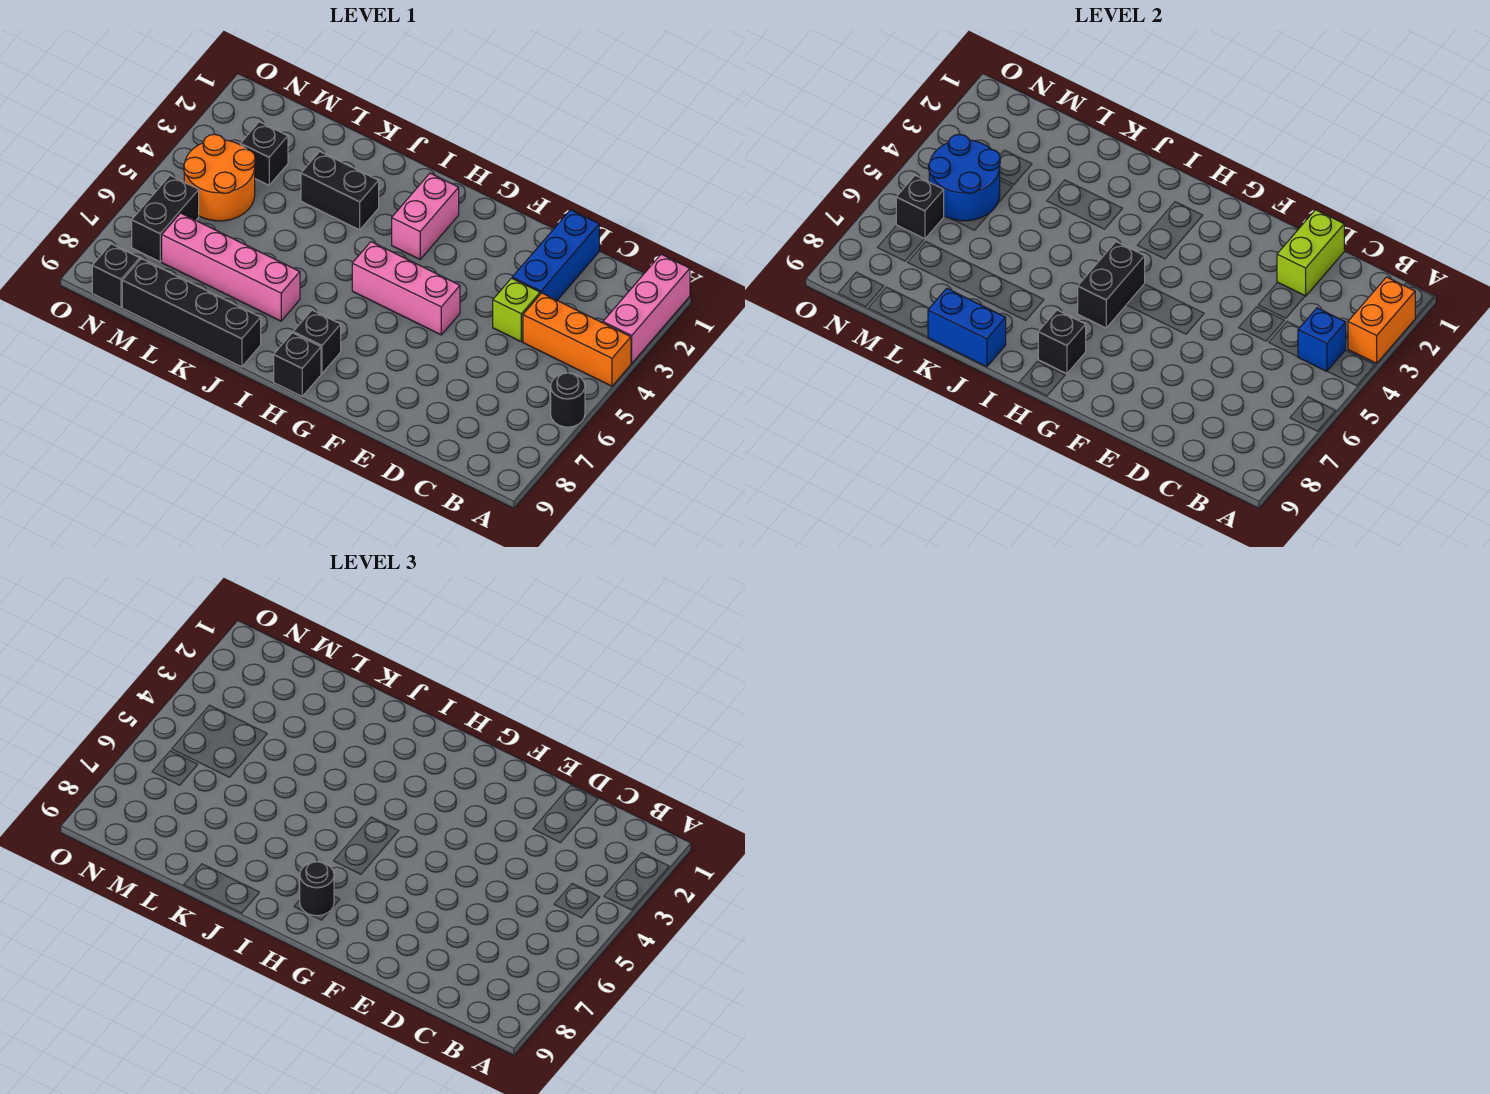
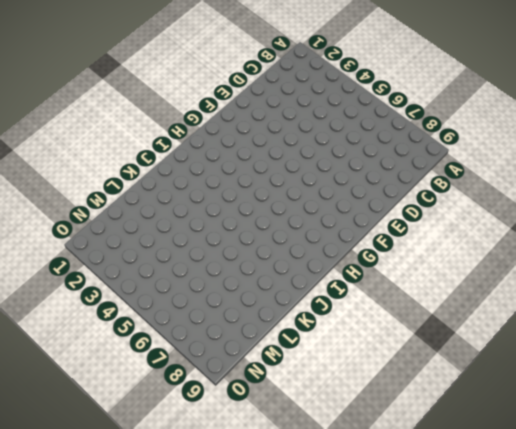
none -> pink brick A1:A3 level 1
none -> orange brick A4:C4 level 1
none -> black round brick A6 level 1

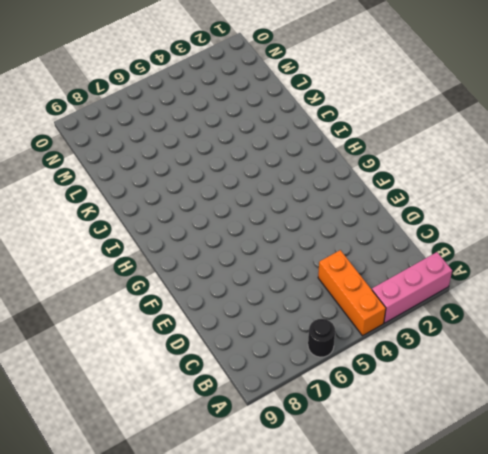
none -> blue brick D1:D3 level 1
none -> lime brick D4 level 1
none -> pink brick F5:H5 level 1

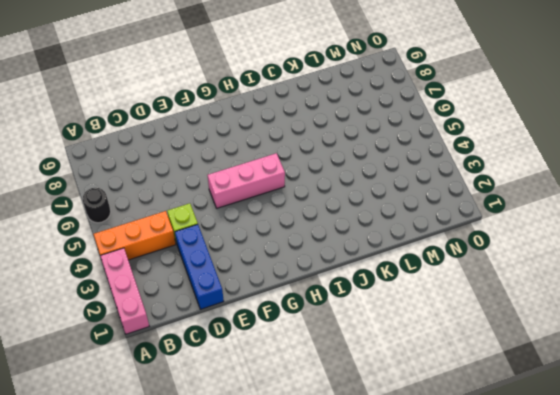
none -> pink brick H2:H3 level 1
none -> black brick H8 level 1
none -> black brick H9 level 1

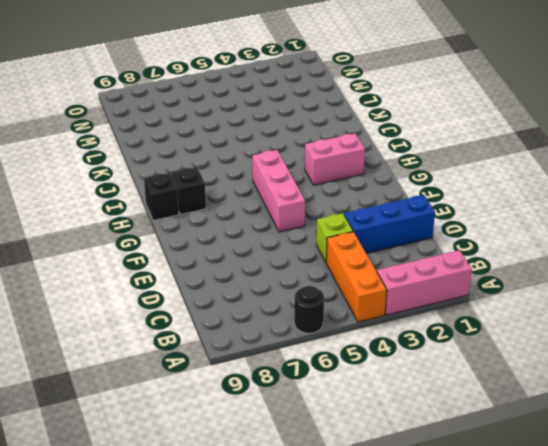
none -> black brick J3:K3 level 1
none -> pink brick J7:M7 level 1
none -> black brick J9:M9 level 1

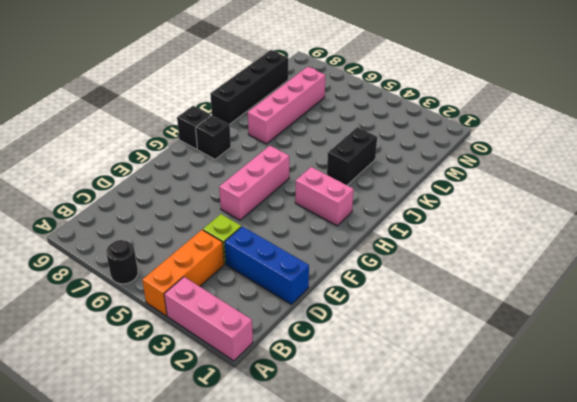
none -> black brick M3 level 1
none -> orange round brick M4:N5 level 1
none -> black brick N6:N7 level 1

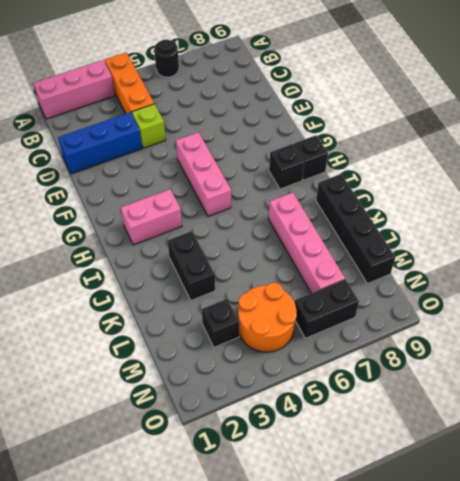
none -> black brick N9 level 1
none -> orange brick A2:A3 level 2
none -> blue brick B4 level 2

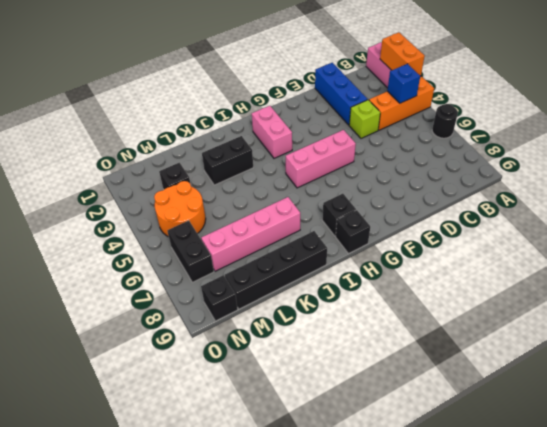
none -> lime brick D1:D2 level 2
none -> black brick H5:H6 level 2
none -> black brick H8 level 2

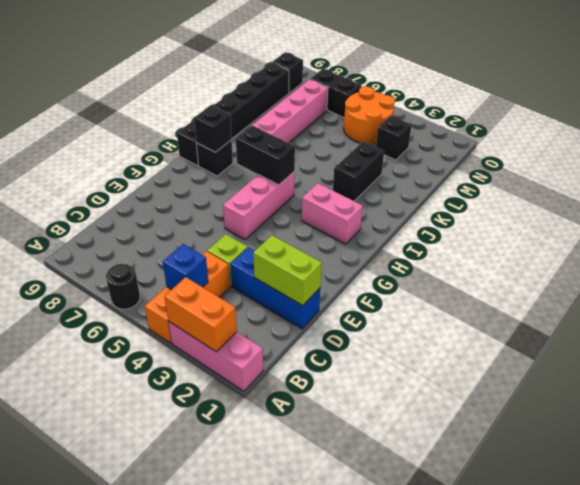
none -> blue brick J9:K9 level 2
none -> blue round brick M4:N5 level 2
none -> black brick N6 level 2

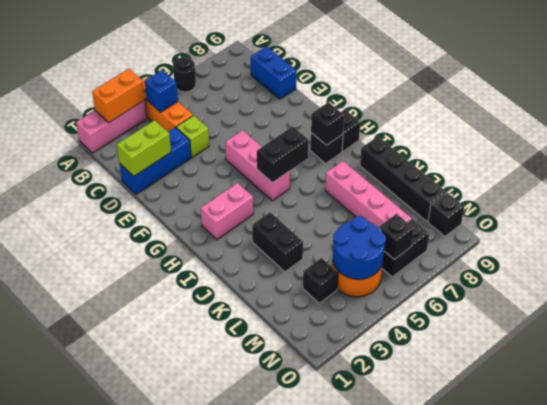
blue brick C9:D9 level 1 -> blue brick J9:K9 level 2
none -> black round brick H8 level 3

